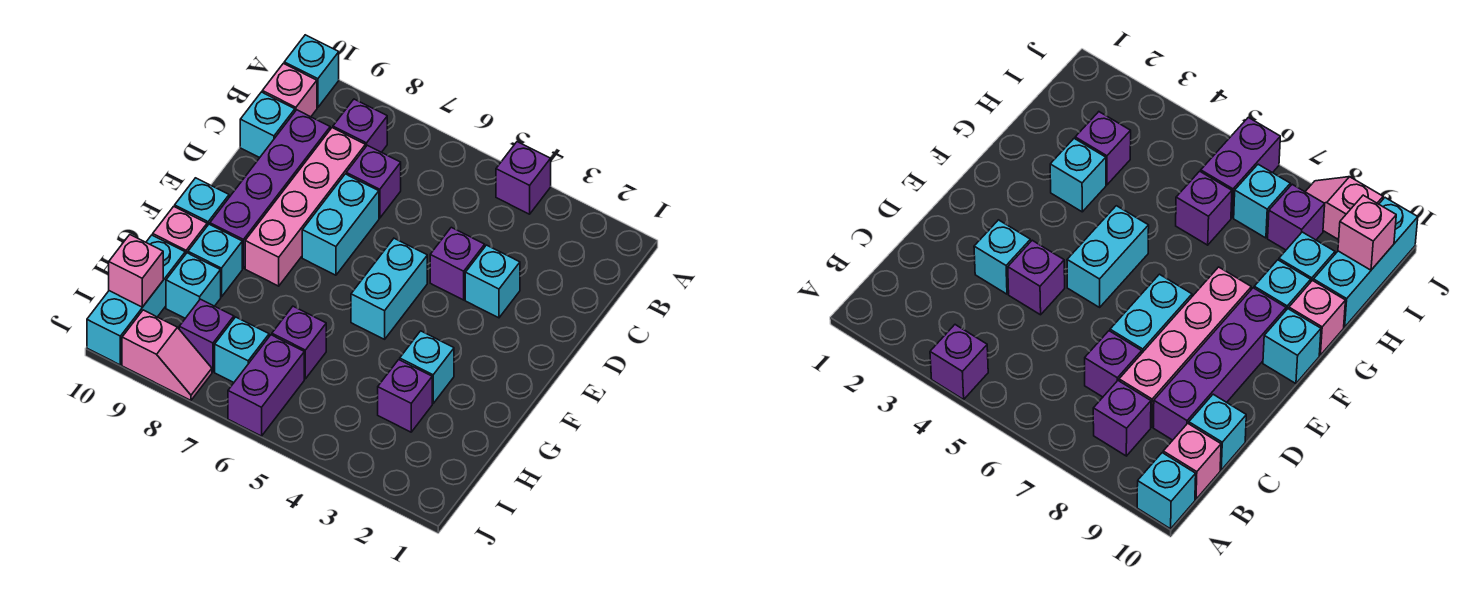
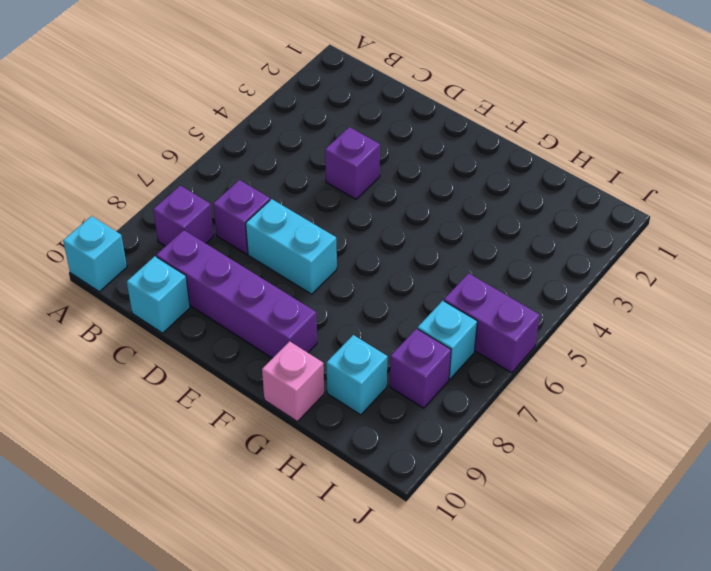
none -> purple brick A4 level 1
none -> pink brick B10 level 1
none -> pink brick C8:F8 level 1

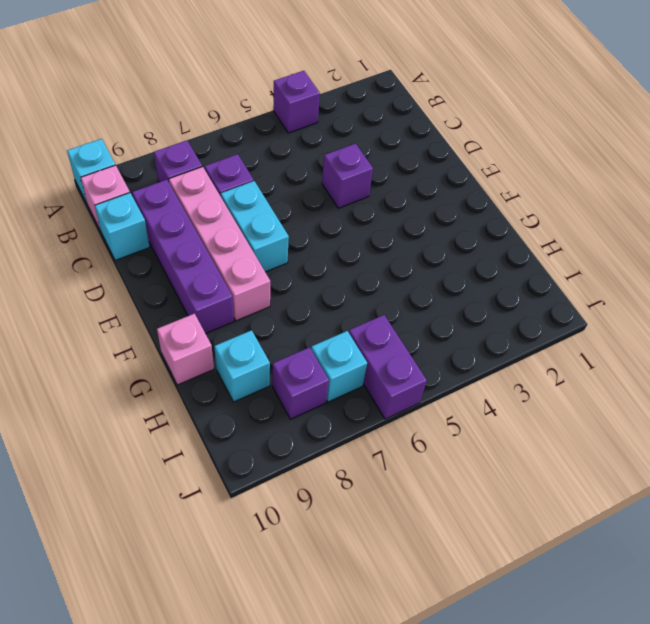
none -> cyan brick D3 level 1
none -> cyan brick E5:F5 level 1
none -> cyan brick F10 level 1

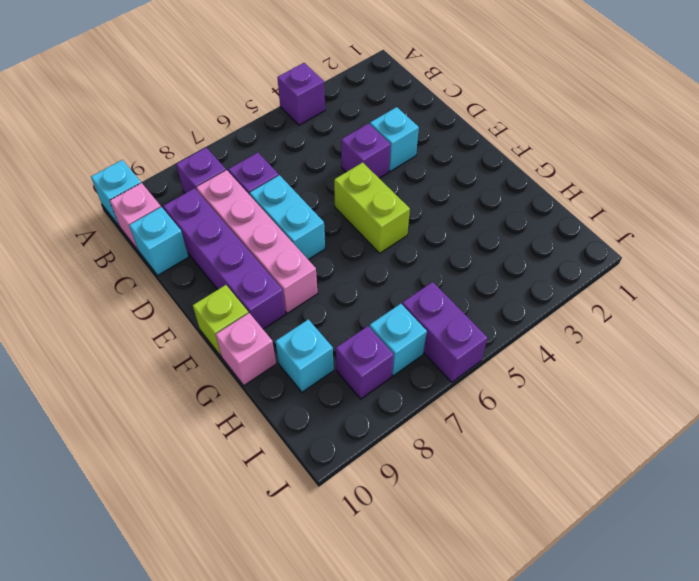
lime brick E5:F5 level 1 -> cyan brick E5:F5 level 1
lime brick F10 level 1 -> cyan brick F10 level 1
none -> cyan brick G3 level 1
none -> cyan brick G9 level 1
none -> purple brick H3 level 1

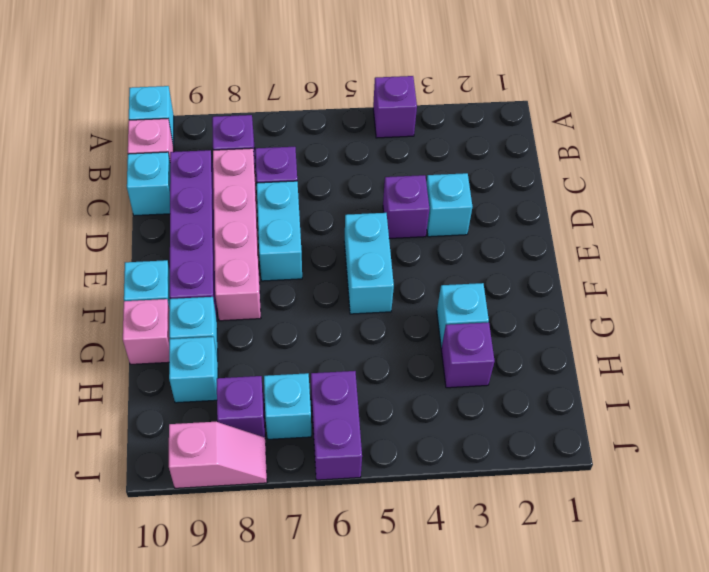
none -> purple brick H6 level 1
none -> cyan brick H10:J10 level 1
none -> pink brick I10 level 2

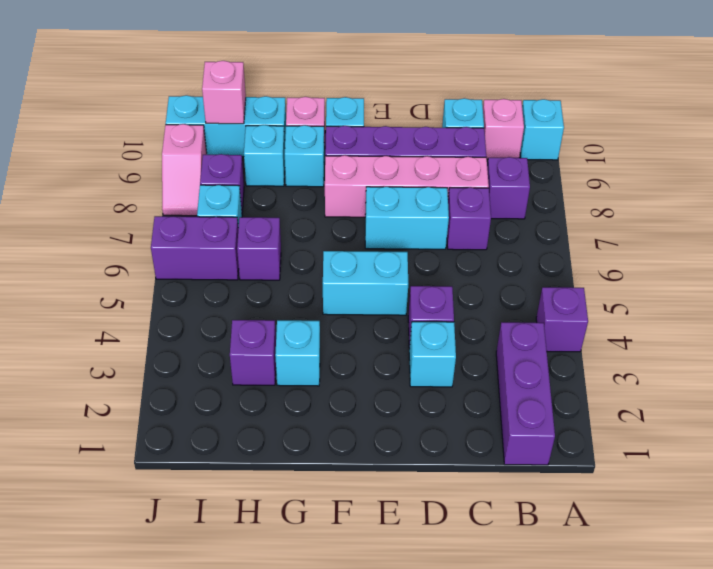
purple brick B1:B3 level 1 -> none

